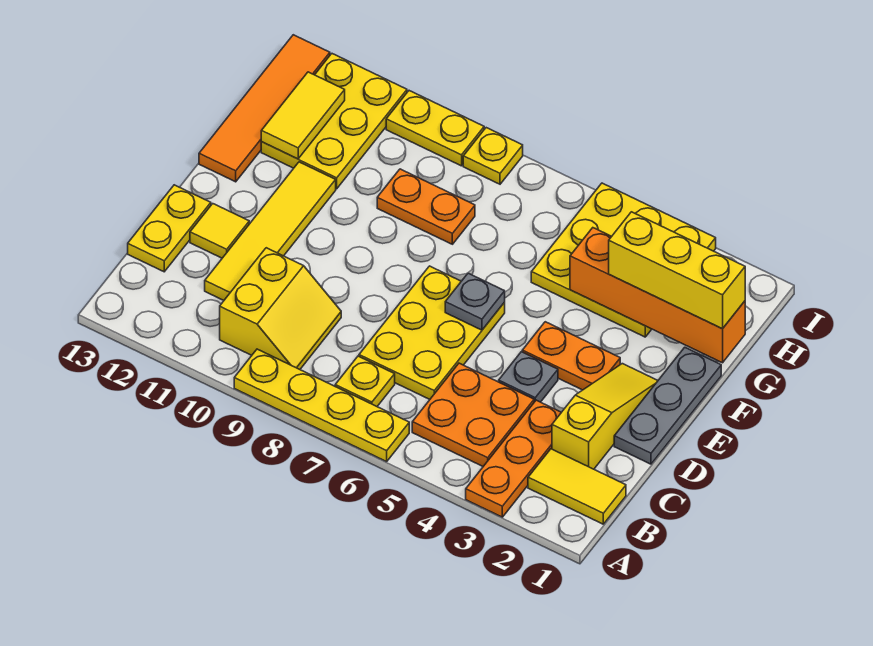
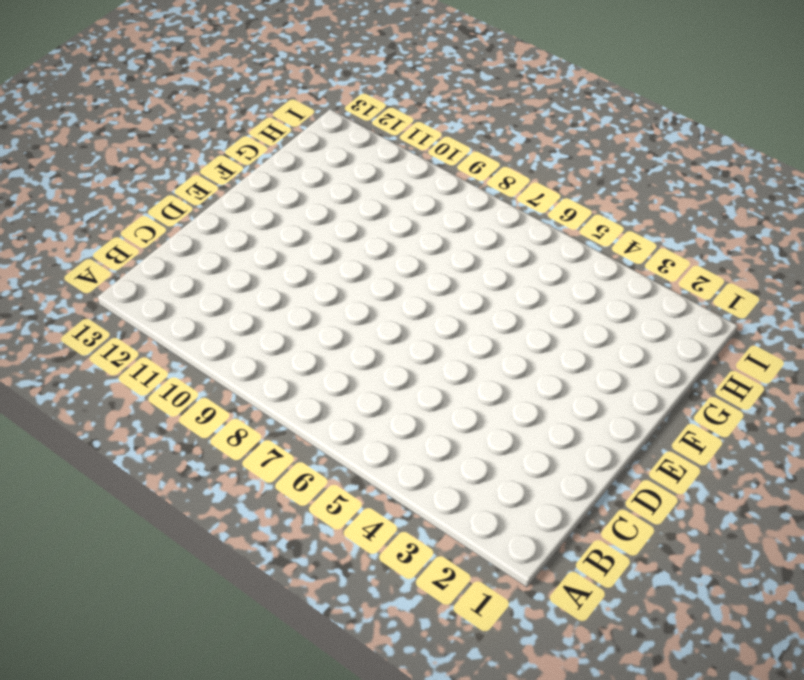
none -> orange plate A3:C3 level 1
none -> yellow plate A6:A9 level 1
none -> yellow tile B1:B2 level 1

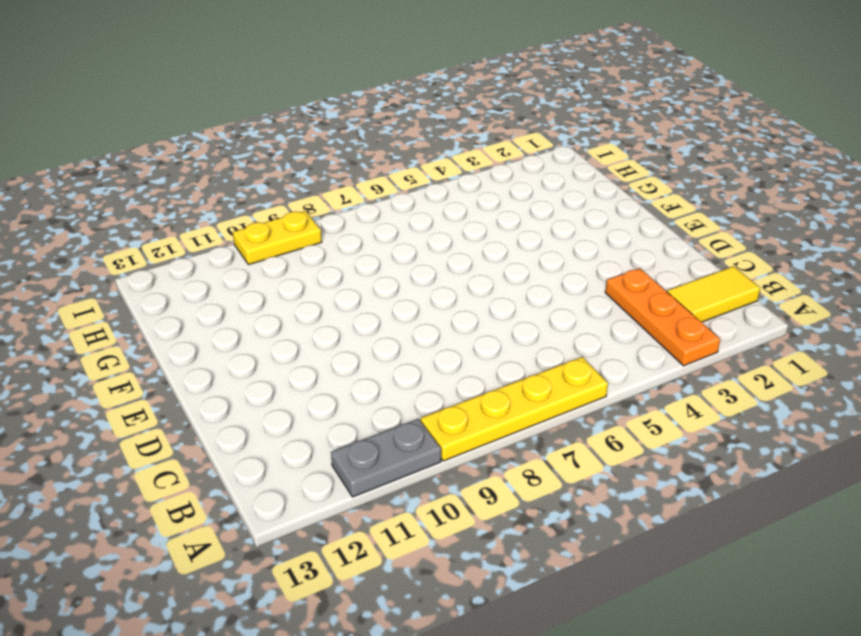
grey plate A10:A11 level 1 -> none
none -> orange plate B4:C5 level 1
none -> yellow plate B7 level 1
none -> yellow slope B9:C10 level 1 top 10

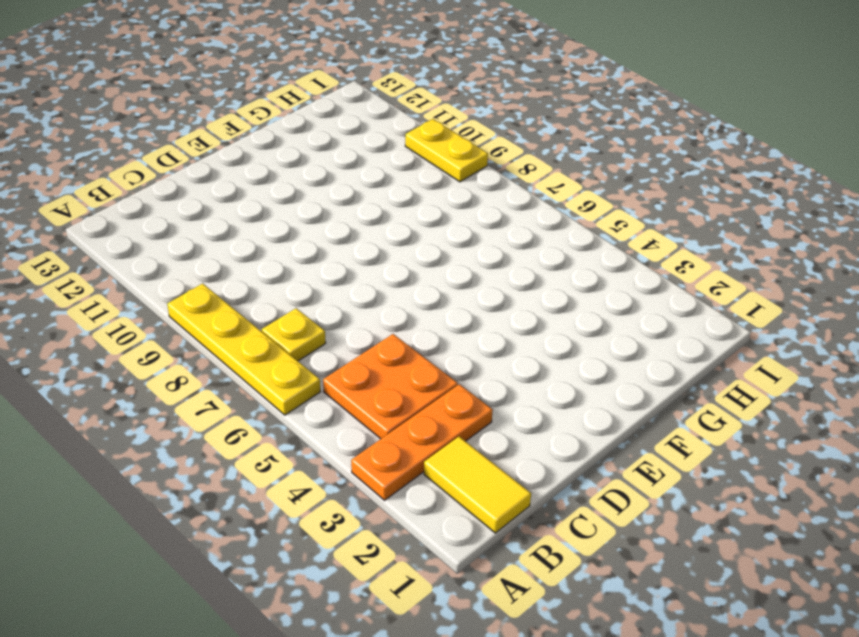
none -> yellow slope B9:C10 level 1 top 10
none -> yellow slope C2:E2 level 1 top C
none -> yellow plate C6:E7 level 1

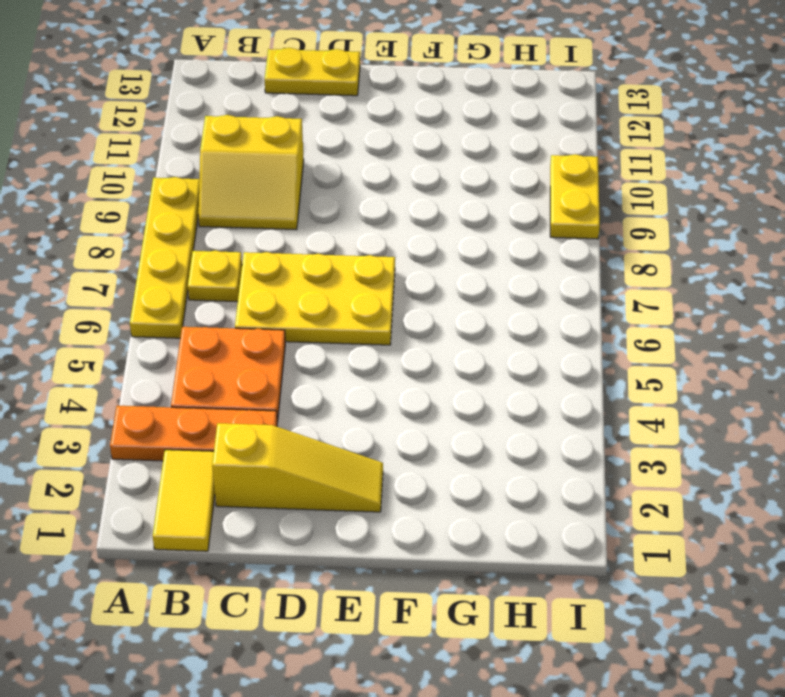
none -> yellow tile C11:F11 level 1
none -> grey plate D1:F1 level 1
none -> grey plate D4 level 1

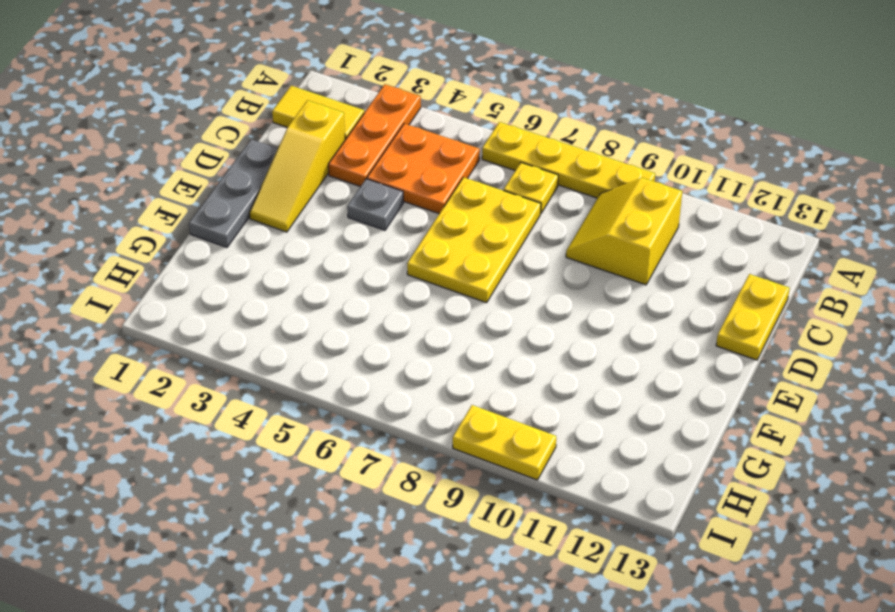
none -> yellow tile C11:F11 level 1
none -> yellow tile D12 level 1
none -> orange plate E3:E4 level 1

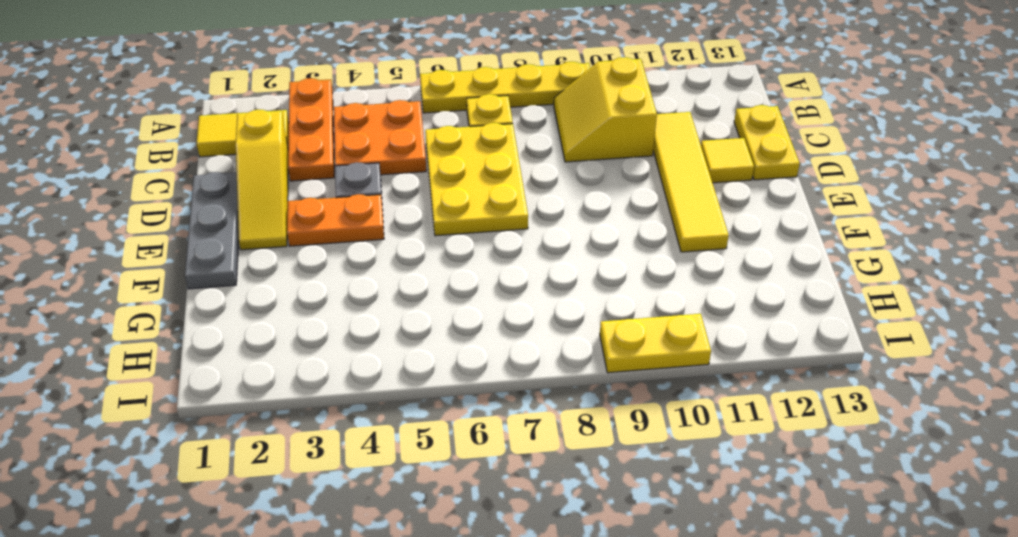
none -> orange tile F13:I13 level 1
none -> yellow plate G3:I5 level 1
none -> orange plate G8:G9 level 1

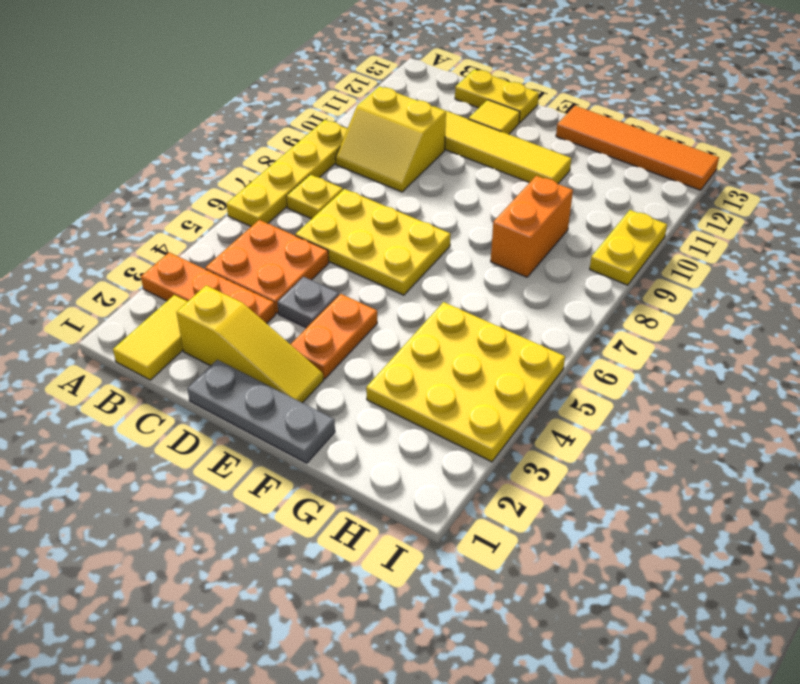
orange brick G8:G9 level 1 -> orange plate G8:G9 level 1
none -> yellow plate G11:I12 level 1
none -> yellow plate I8 level 1
none -> grey plate E6 level 2

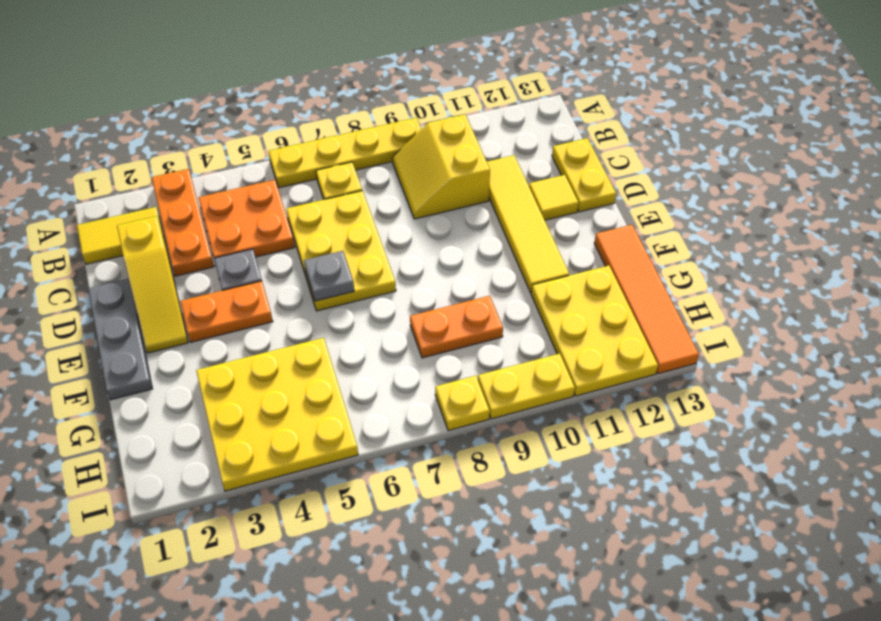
none -> orange brick G1:G4 level 2
none -> yellow tile G12:H12 level 2
none -> yellow brick G1:G3 level 3

